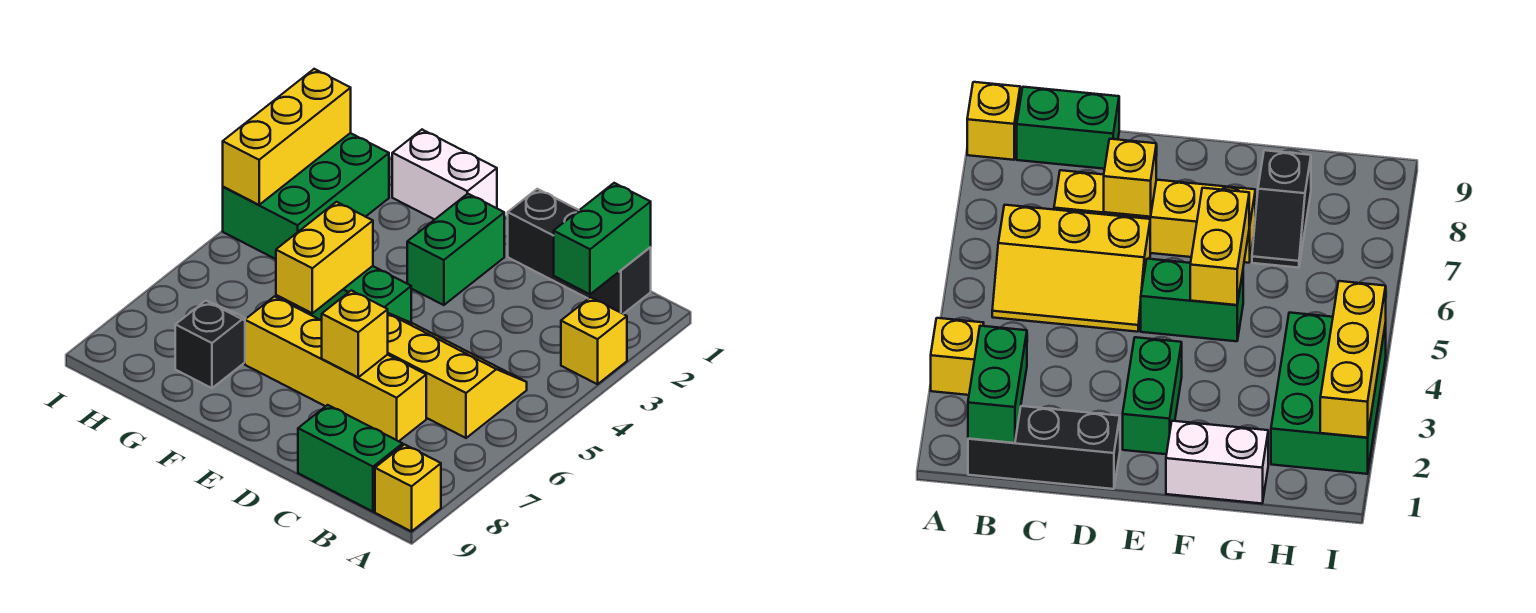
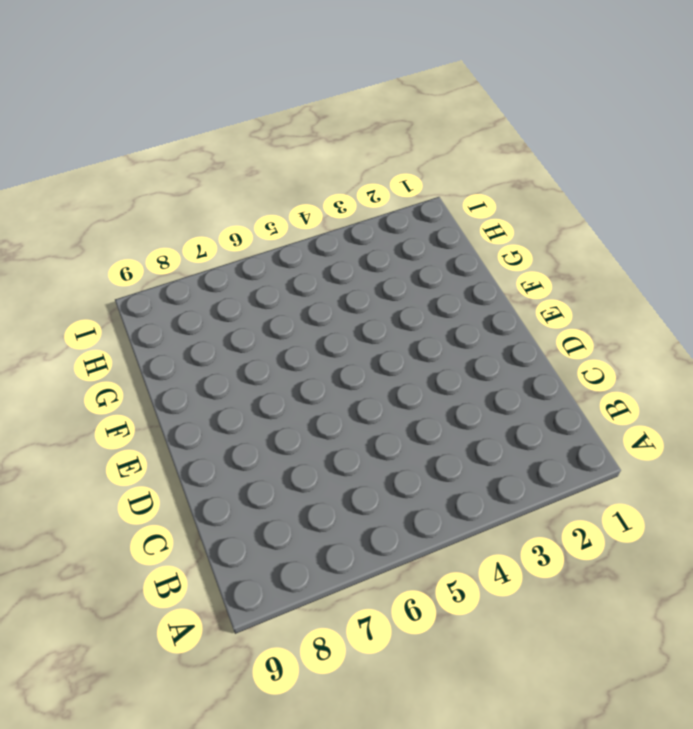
none -> yellow brick A3 level 1
none -> yellow brick A9 level 1
none -> black brick B1:D1 level 1

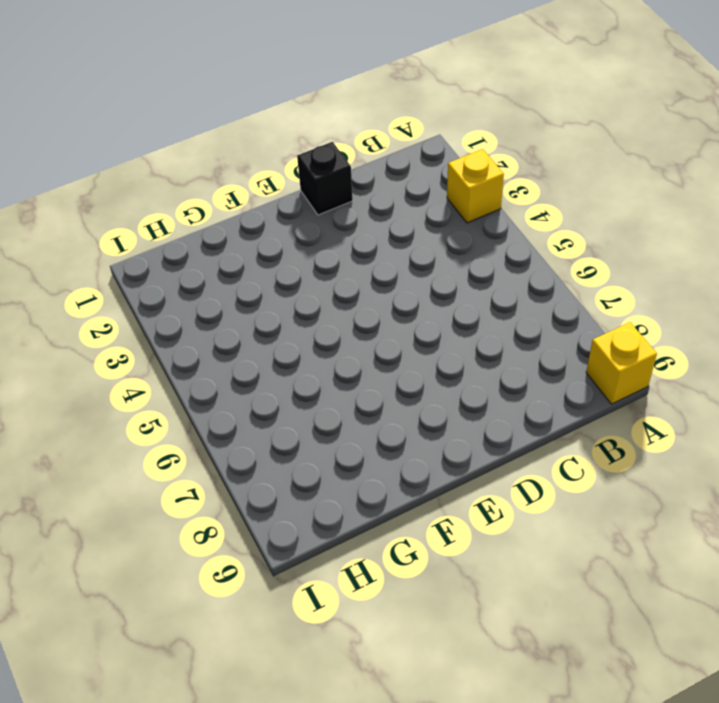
black brick D1 level 1 -> black brick B1:D1 level 1
none -> yellow slope B5:D6 level 1 top 6
none -> green brick B9:C9 level 1
none -> yellow brick C7:F7 level 1

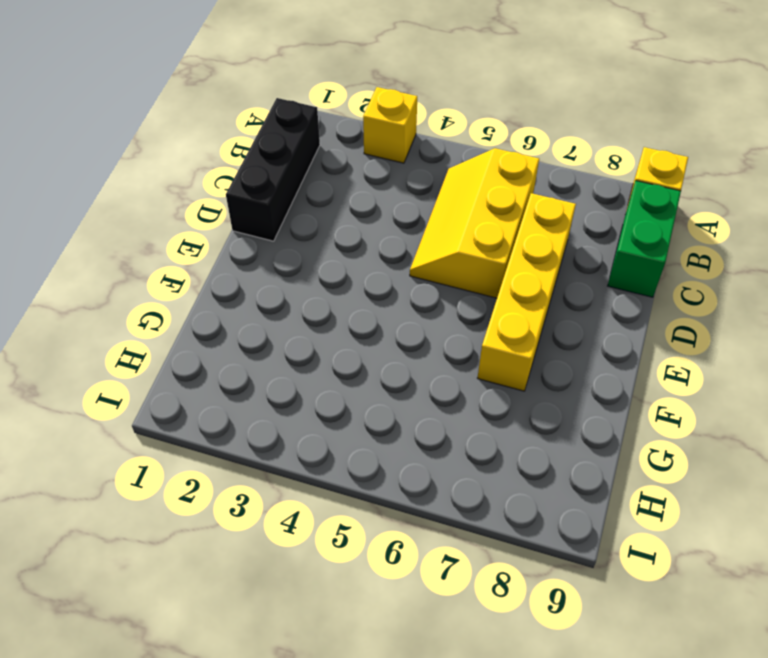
none -> green brick E2:E3 level 1
none -> green brick E5:F5 level 1
none -> white brick F1:G1 level 1

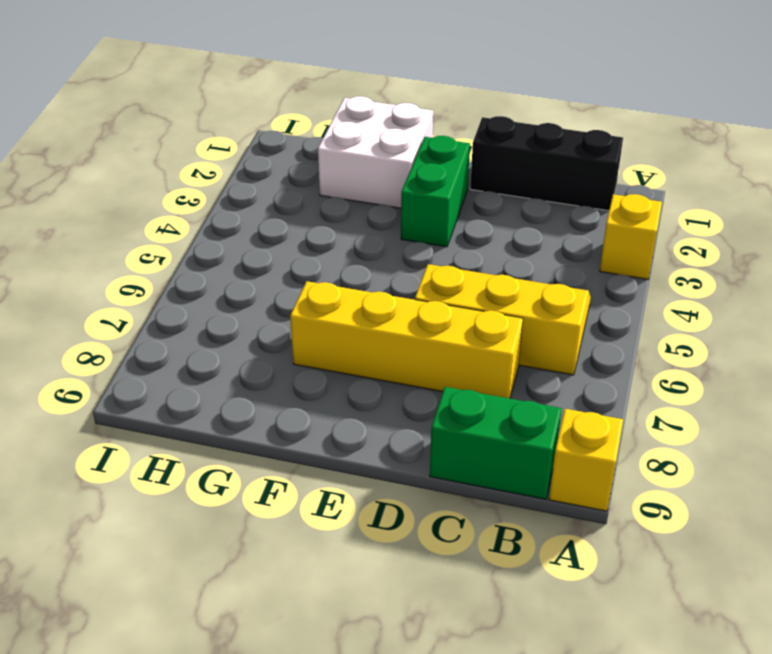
white brick F1:G2 level 1 -> white brick F1:G1 level 1
none -> green brick E5:F5 level 1
none -> black slope G7:G8 level 1 top 8
none -> green brick H2:I4 level 1

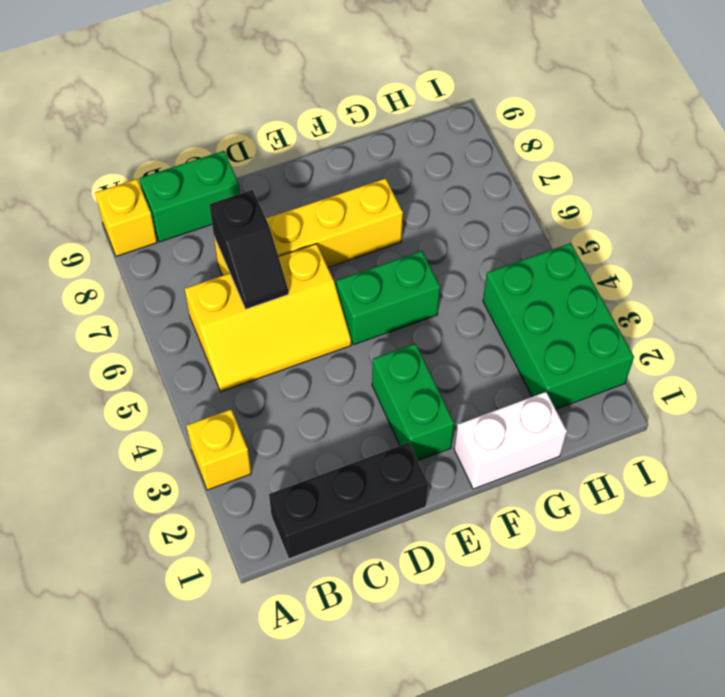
black slope C6:C7 level 2 top 7 -> black slope G7:G8 level 1 top 8
none -> green brick B1:B2 level 2
none -> yellow brick D7 level 2
none -> yellow brick F5:F6 level 2

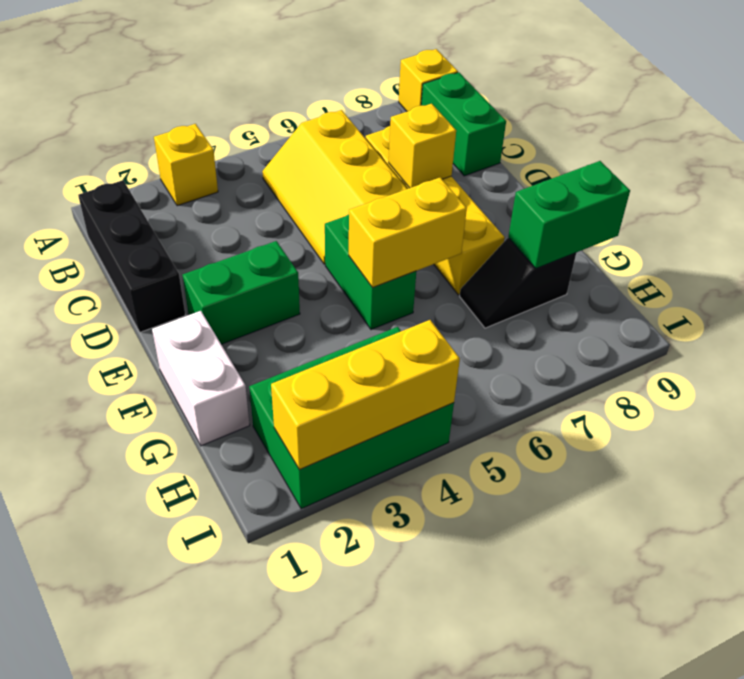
green brick G8:G9 level 2 -> green brick B1:B2 level 2

